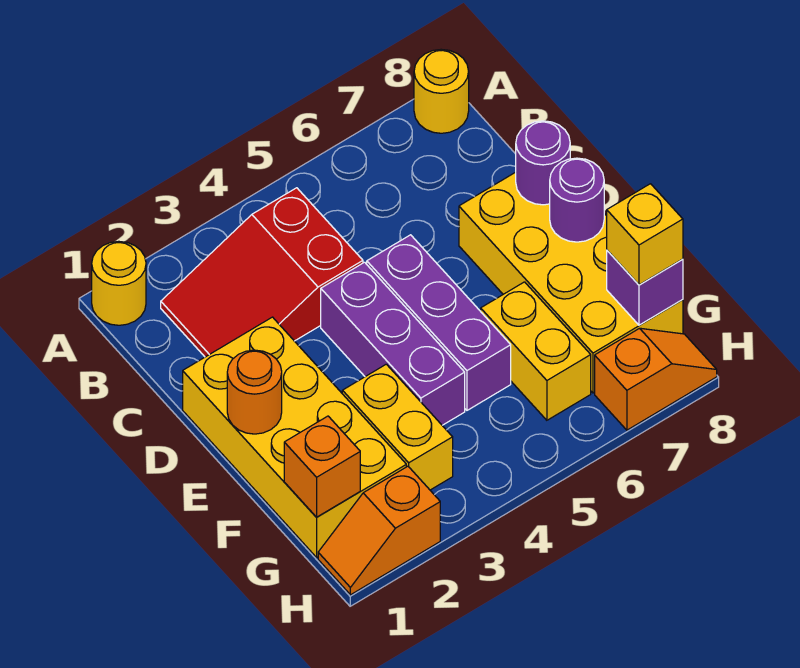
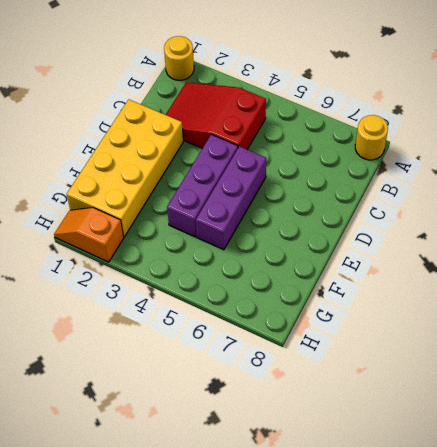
none -> yellow brick D7:G8 level 1
none -> yellow brick F3:G3 level 1
none -> yellow brick F6:G6 level 1

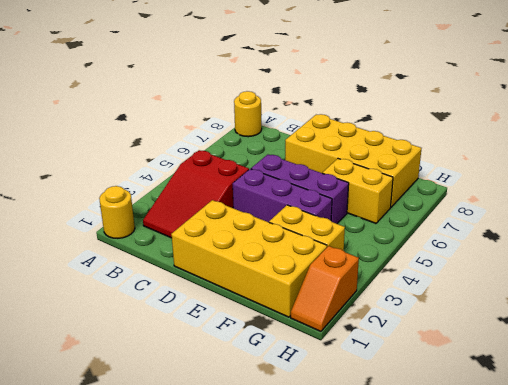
none -> orange slope H7:H8 level 1 top 7
none -> purple round brick D8 level 2
none -> orange round brick E1 level 2

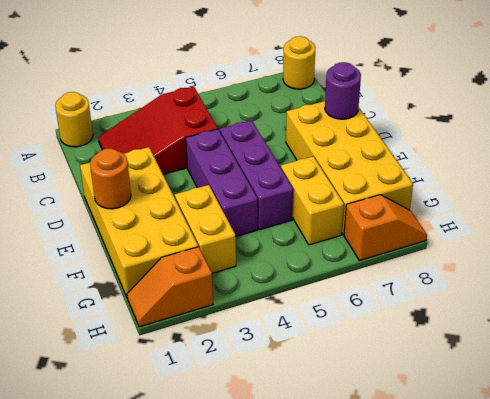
none -> purple round brick E8 level 2
none -> orange brick G1 level 2
none -> purple brick G8 level 2

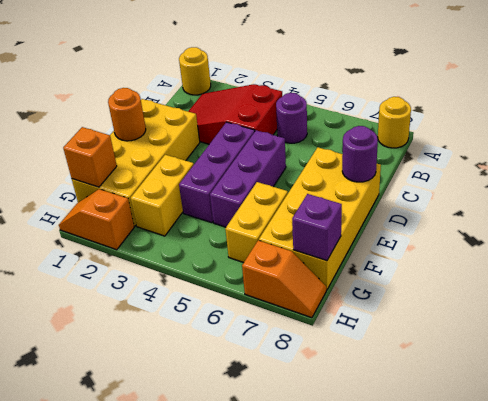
purple round brick B5 level 1 -> purple round brick E8 level 2
none -> yellow brick G8 level 3

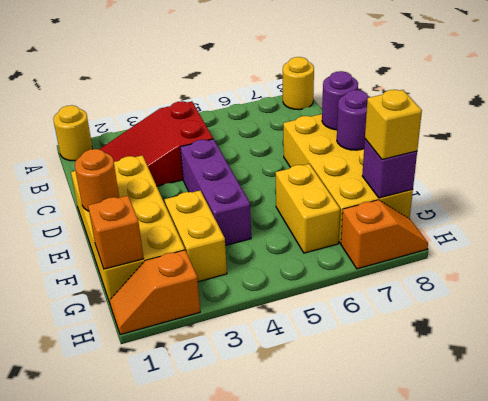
none -> purple brick D5:F5 level 1

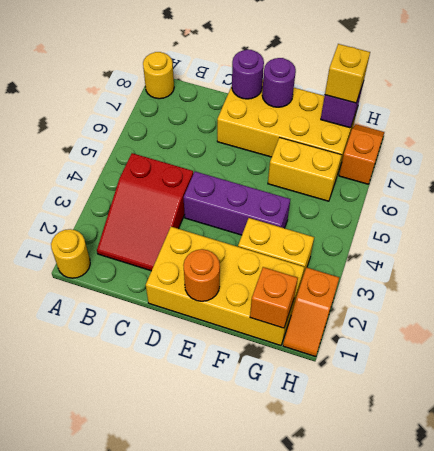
none -> purple brick D5:F5 level 1

